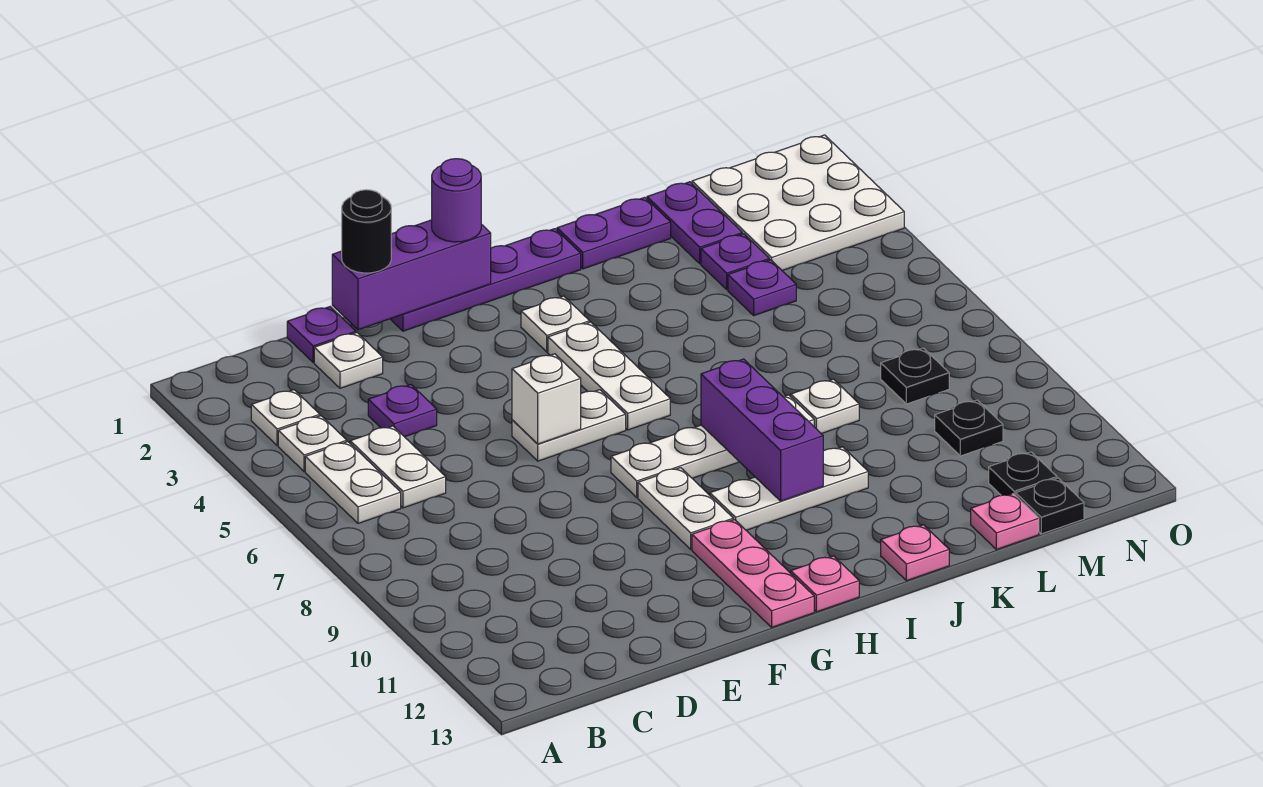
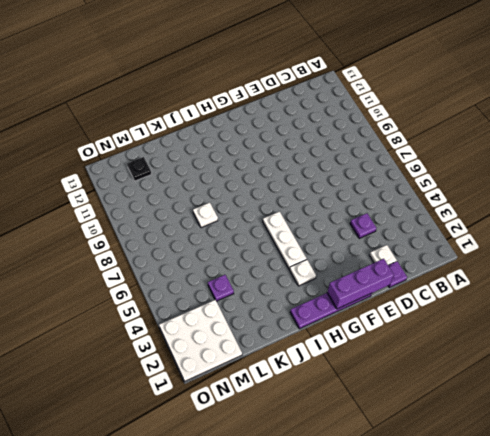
none -> white plate B3 level 1
none -> white plate B4 level 1
none -> white plate B5:B6 level 1
none -> white plate C5:C6 level 1

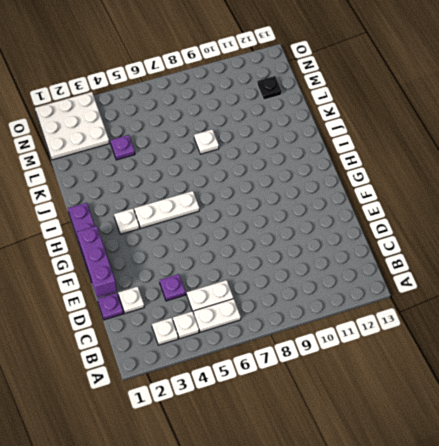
none -> white plate F6:G6 level 1
none -> white plate G8:J8 level 1
none -> white plate G9:G10 level 1
none -> pink plate G11:G13 level 1

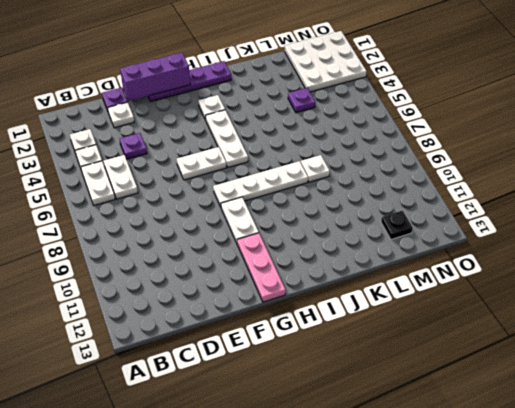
none -> white plate H10:J10 level 1
none -> pink plate H13 level 1
none -> purple plate J1:K1 level 1
none -> pink plate J13 level 1

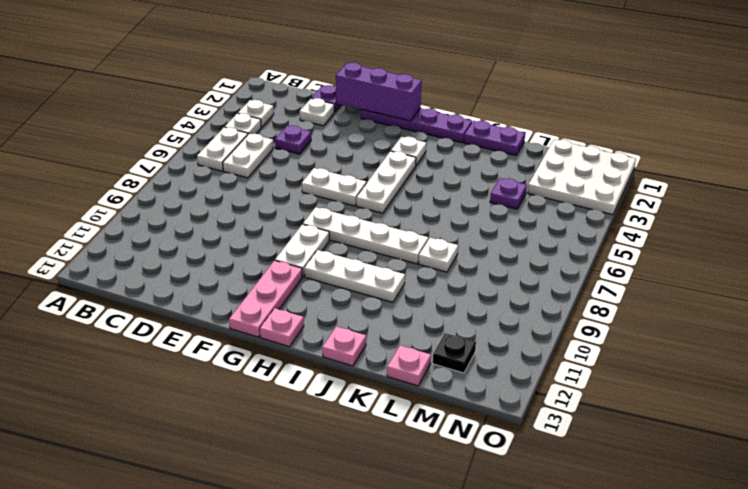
none -> purple plate L1:L2 level 1
none -> purple plate L3 level 1
none -> black plate M8 level 1
none -> black plate M10 level 1

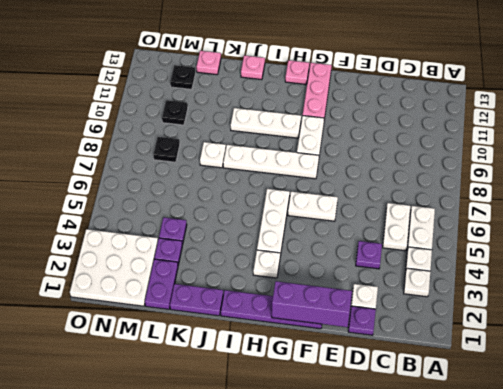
none -> black plate M13 level 1
none -> white brick F6 level 2
none -> purple brick I8:I10 level 2
none -> black round brick E1 level 3

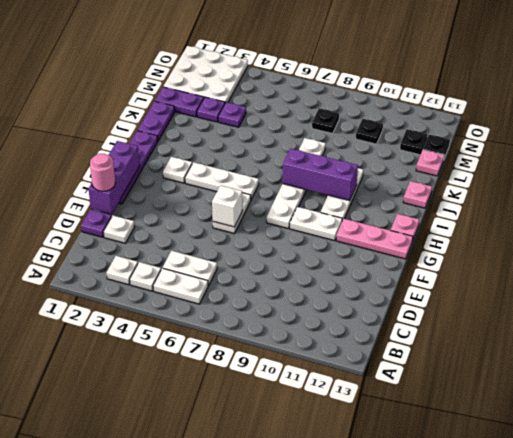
pink round brick E1 level 3 -> black round brick E1 level 3
none -> purple plate D4 level 1
none -> purple round brick G1 level 3

